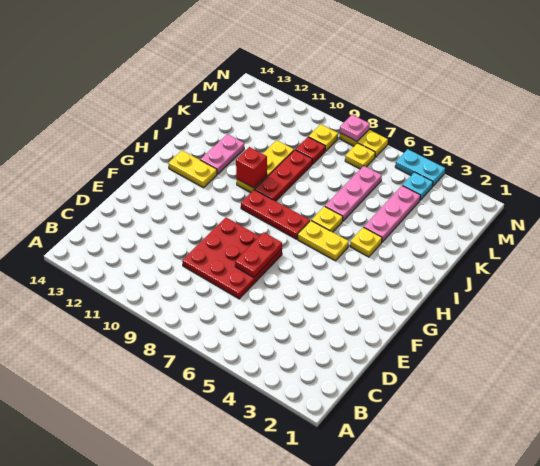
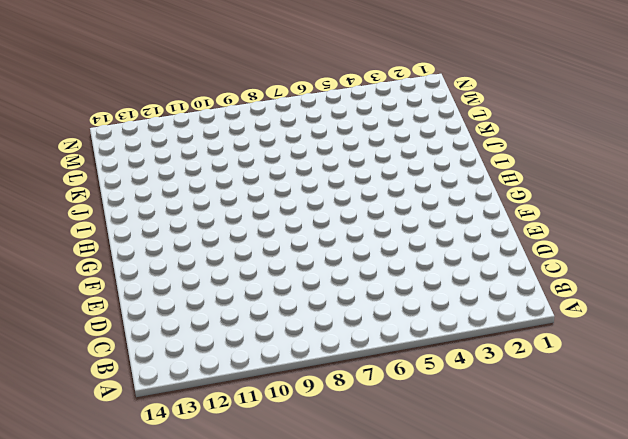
none -> red plate D7:F9 level 1
none -> yellow plate H5:H6 level 1
none -> red plate H7:H9 level 1

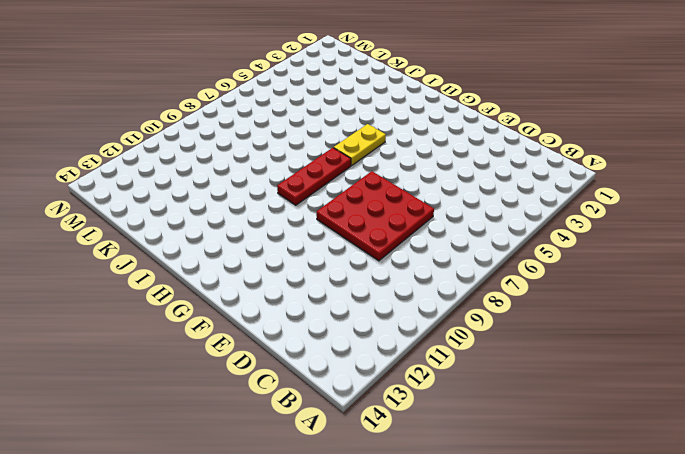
none -> yellow plate H12:H13 level 1
none -> yellow plate I4 level 1
none -> yellow plate I6 level 1

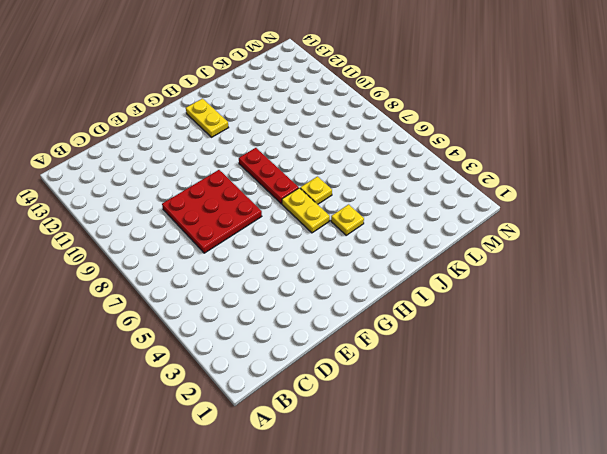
none -> red plate I9:K9 level 1
none -> yellow plate I10:K10 level 1
none -> pink plate I12:J12 level 1

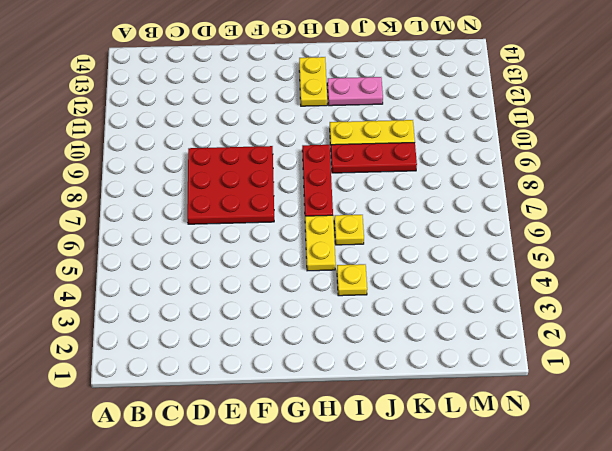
none -> pink plate J4:L4 level 1
none -> pink plate J6:L6 level 1
none -> red plate L9 level 1

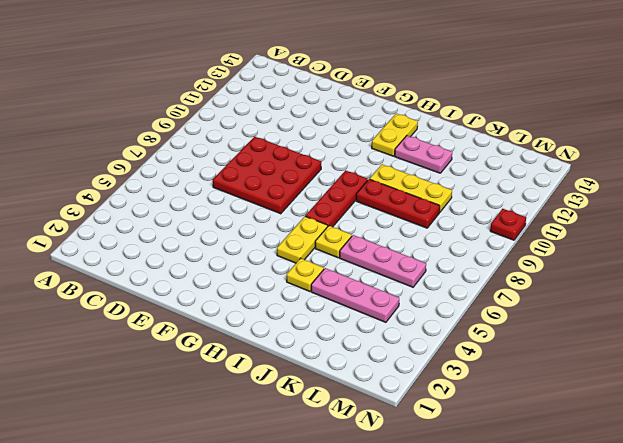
red plate N10 level 1 -> red plate L9 level 1
none -> cyan plate M4 level 1
none -> yellow plate M7 level 1
none -> yellow plate M9 level 1

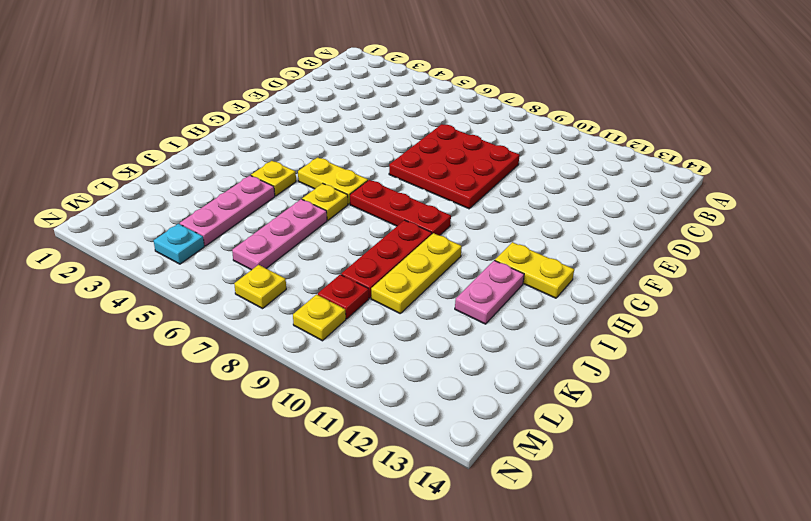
none -> cyan plate N4:N5 level 1
none -> yellow plate N7:N8 level 1
none -> red plate E7:F7 level 2

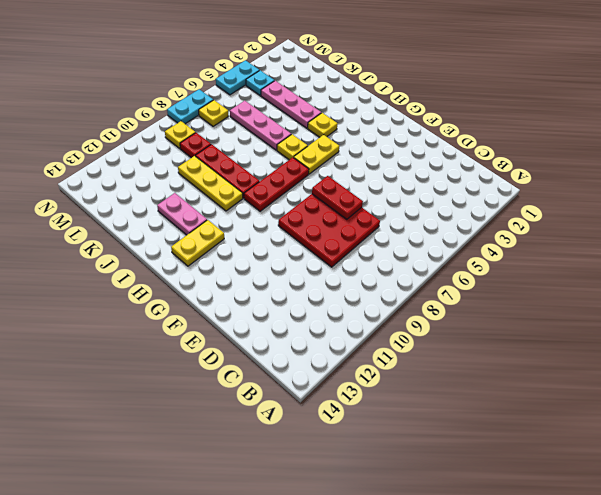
cyan plate N7:N8 level 1 -> yellow plate N7:N8 level 1
none -> red brick I10 level 2
none -> pink plate N8 level 2

